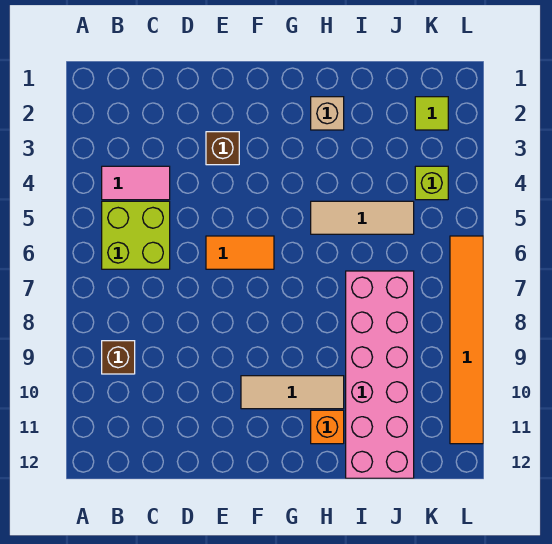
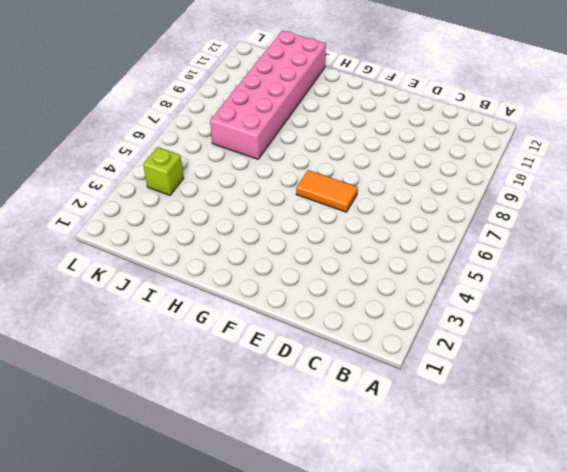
none -> pink tile B4:C4 level 1
none -> lime brick B5:C6 level 1
none -> brown brick B9 level 1

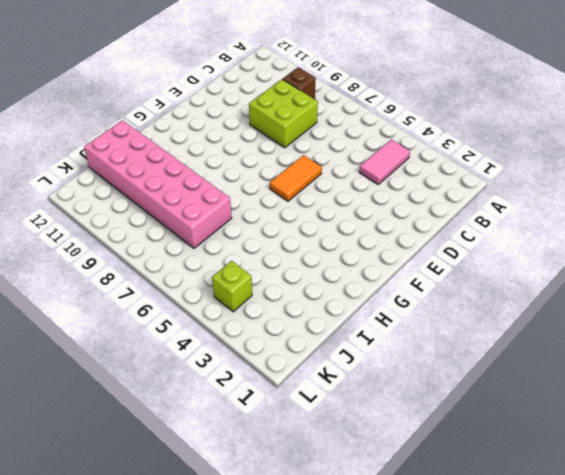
lime brick C8:D9 level 1 -> lime brick B5:C6 level 1
none -> brown brick E3 level 1
none -> tan tile F10:H10 level 1
none -> tan brick H2 level 1

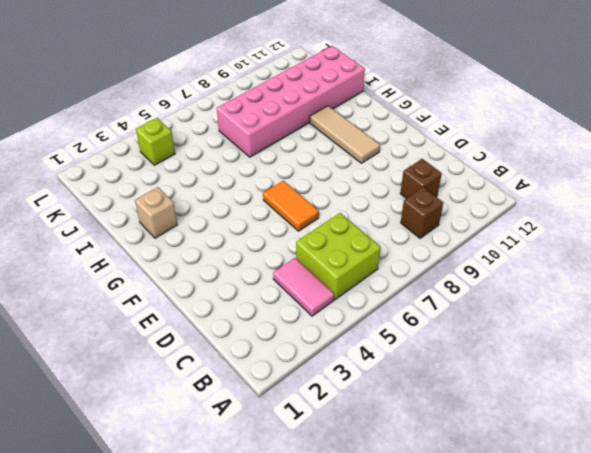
brown brick C10 level 1 -> brown brick E3 level 1
none -> tan tile H5:J5 level 1
none -> orange brick H11 level 1
none -> lime tile K2 level 1

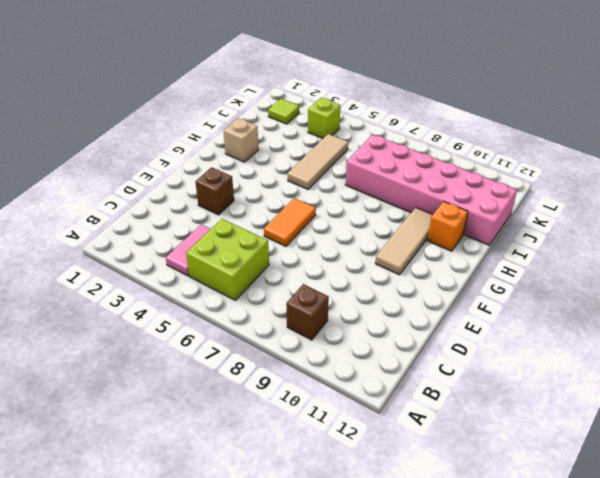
none -> orange tile L6:L11 level 1

